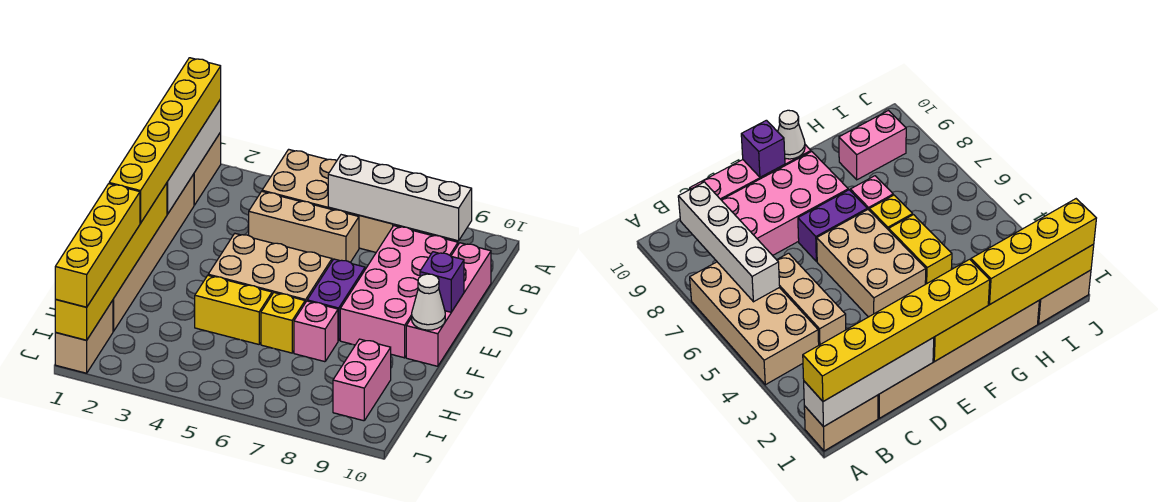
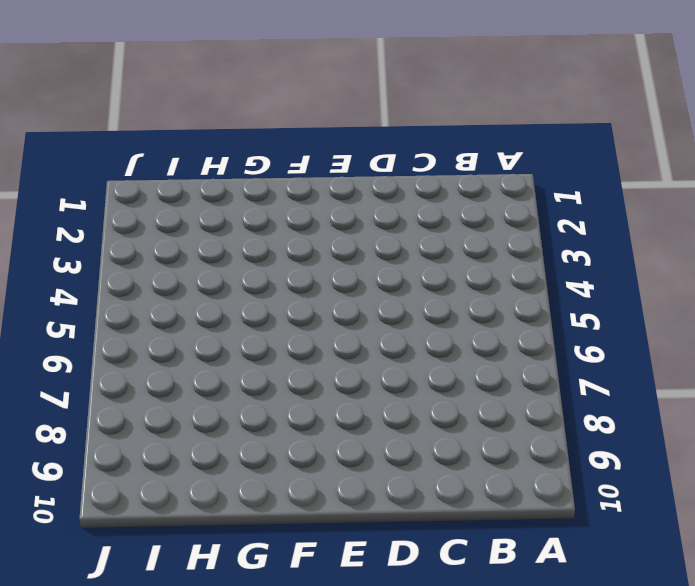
none -> tan brick A1:B1 level 1
none -> tan brick A4:B7 level 1
none -> tan brick C1:H1 level 1

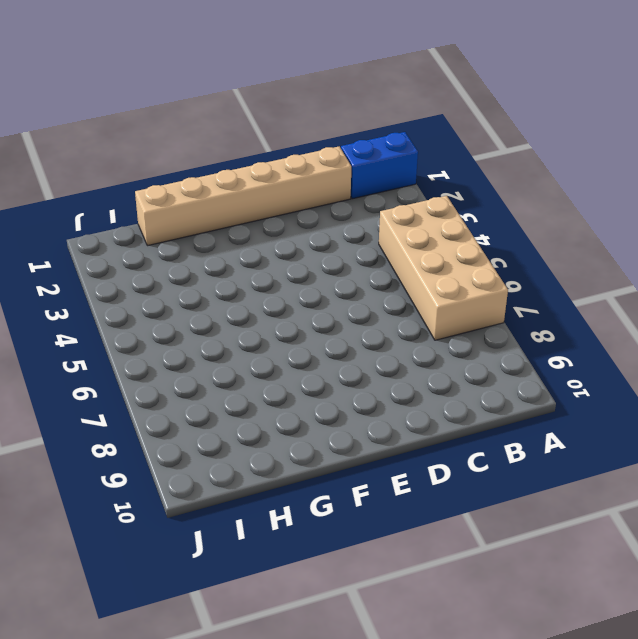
blue brick A1:B1 level 1 -> tan brick A1:B1 level 1
none -> tan brick C4:C6 level 1
none -> pink brick C8:F9 level 1
none -> pink brick C10:F10 level 1

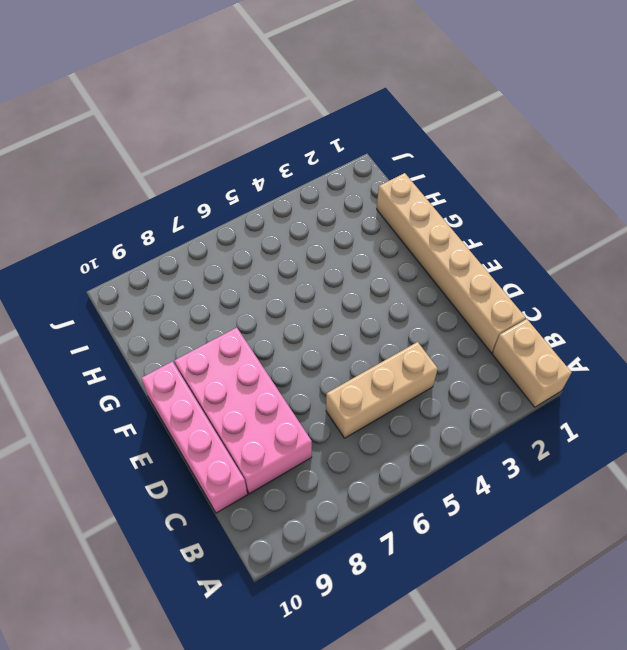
none -> tan brick A4:B7 level 1
none -> tan brick E4:F6 level 1
none -> purple brick E7:F7 level 1

